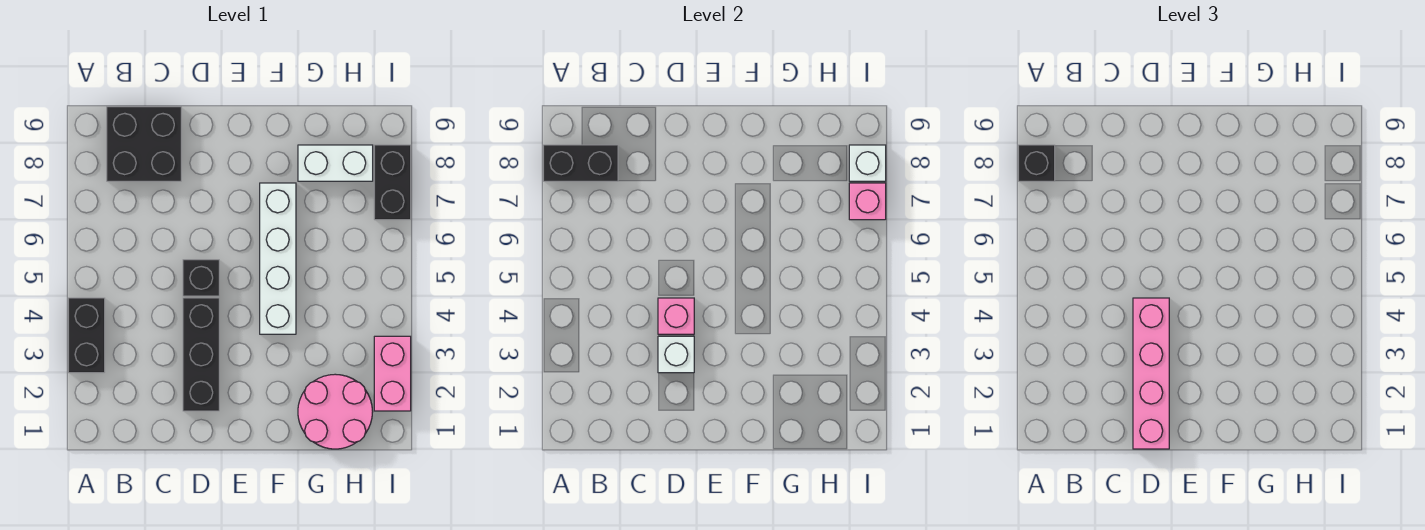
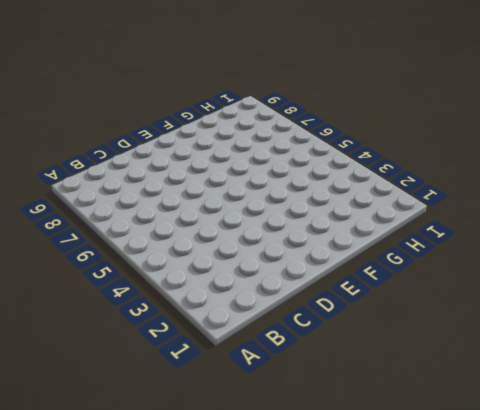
none -> black brick A3:A4 level 1
none -> black brick B8:C9 level 1
none -> black brick D2:D4 level 1

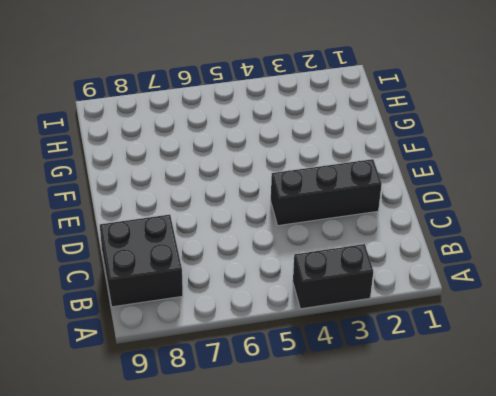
none -> black brick D5 level 1
none -> white brick F4:F7 level 1
none -> pink round brick G1:H2 level 1

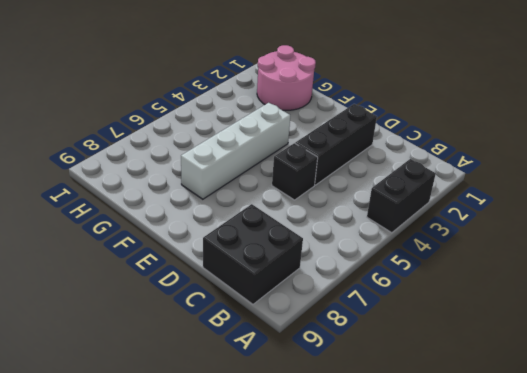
none -> white brick G8:H8 level 1
none -> pink brick I2:I3 level 1
none -> black brick I7:I8 level 1

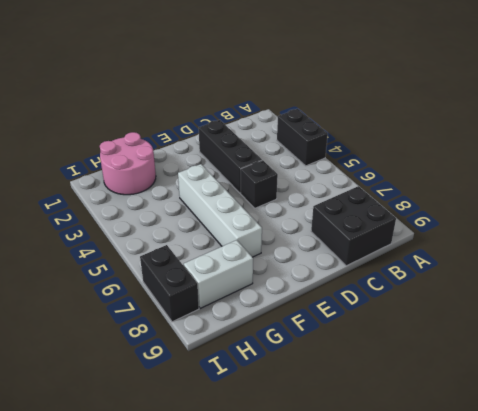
none -> pink brick I2:I3 level 1
none -> black brick A8:B8 level 2
none -> white brick D3 level 2

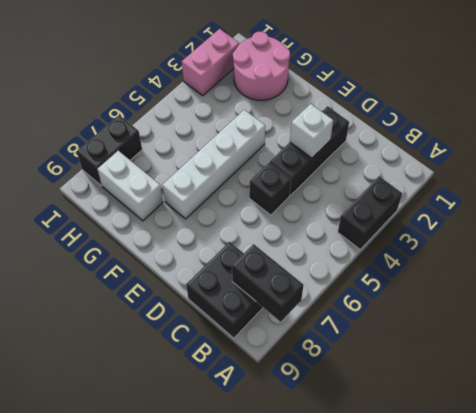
none -> pink brick D4 level 2
none -> pink brick I7 level 2
none -> white brick I8 level 2

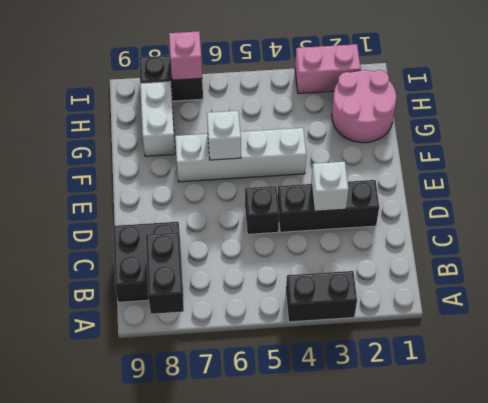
white brick F6 level 2 -> white brick I8 level 2
none -> pink brick D4 level 2
none -> black brick A8 level 3
none -> pink brick D1:D4 level 3

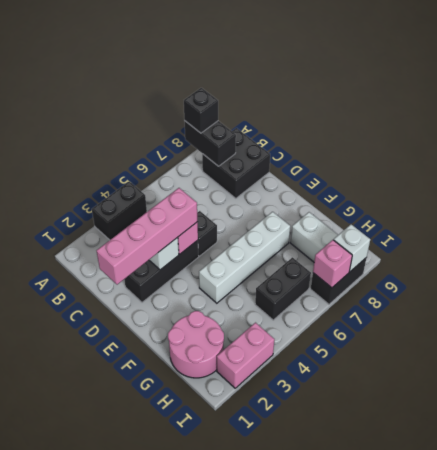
black brick H5:H6 level 1 -> none

